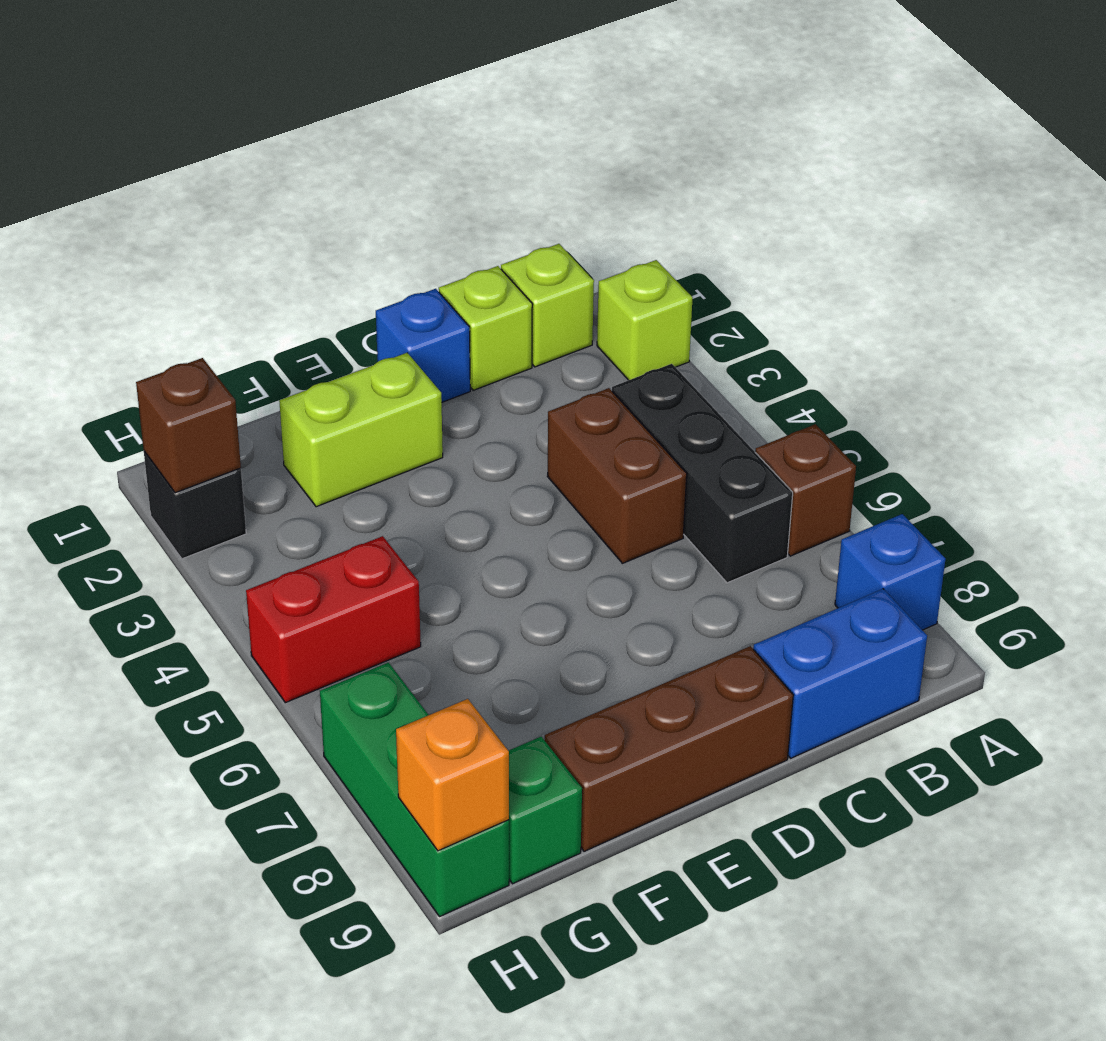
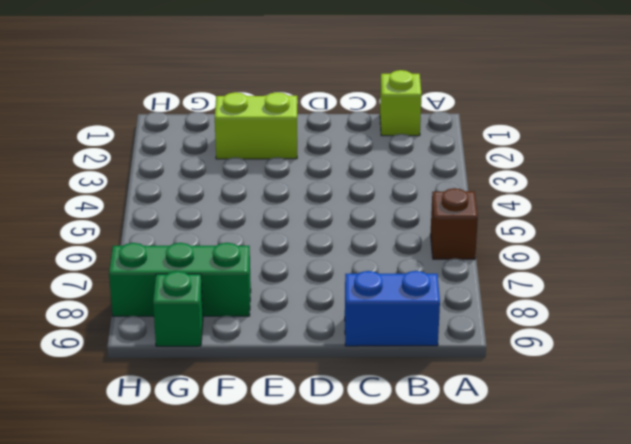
green brick F8:H8 level 1 -> green brick H7:H9 level 1
none -> lime brick A2 level 1
none -> blue brick A8 level 1
none -> black brick B4:B6 level 1

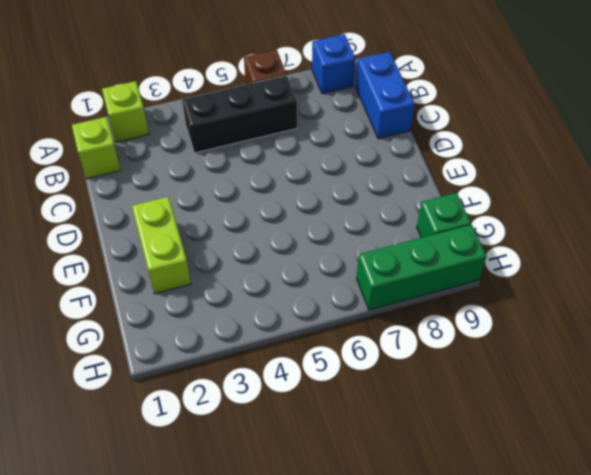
none -> lime brick C1 level 1
none -> brown brick C4:C5 level 1
none -> blue brick D1 level 1

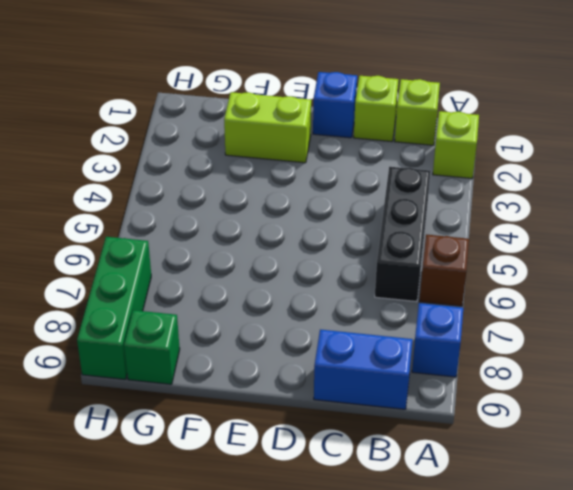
none -> brown brick C4:C5 level 1
none -> brown brick D9:F9 level 1
none -> red brick G5:H5 level 1

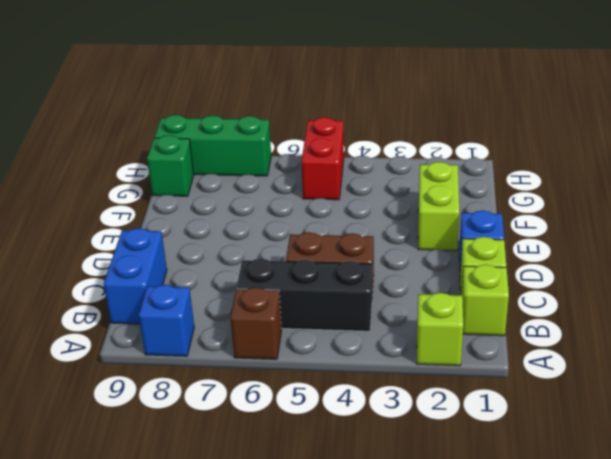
none -> brown brick D9:F9 level 1
none -> black brick H2 level 1
none -> brown brick H2 level 2

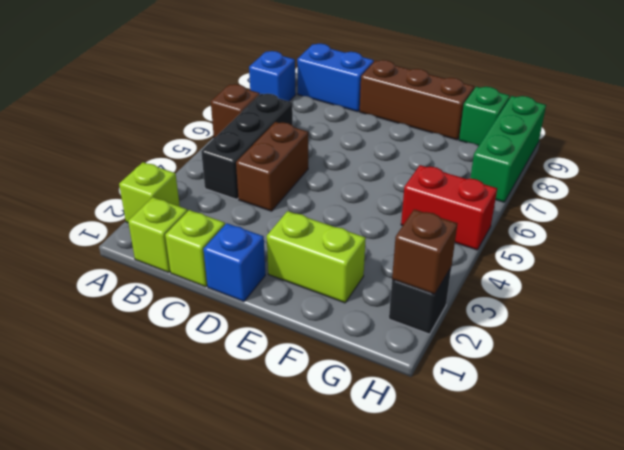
none -> orange brick H9 level 2

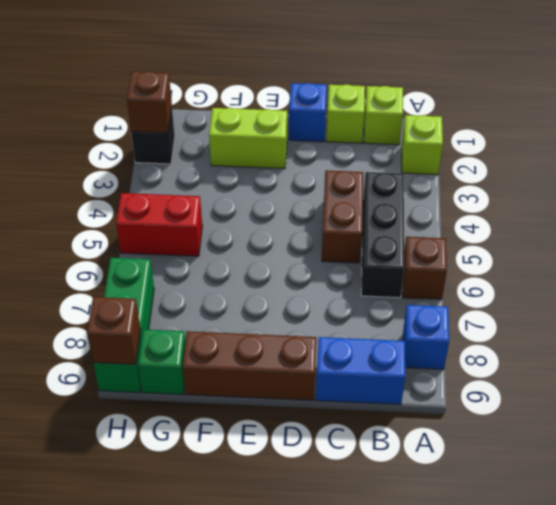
brown brick H9 level 2 -> orange brick H9 level 2

